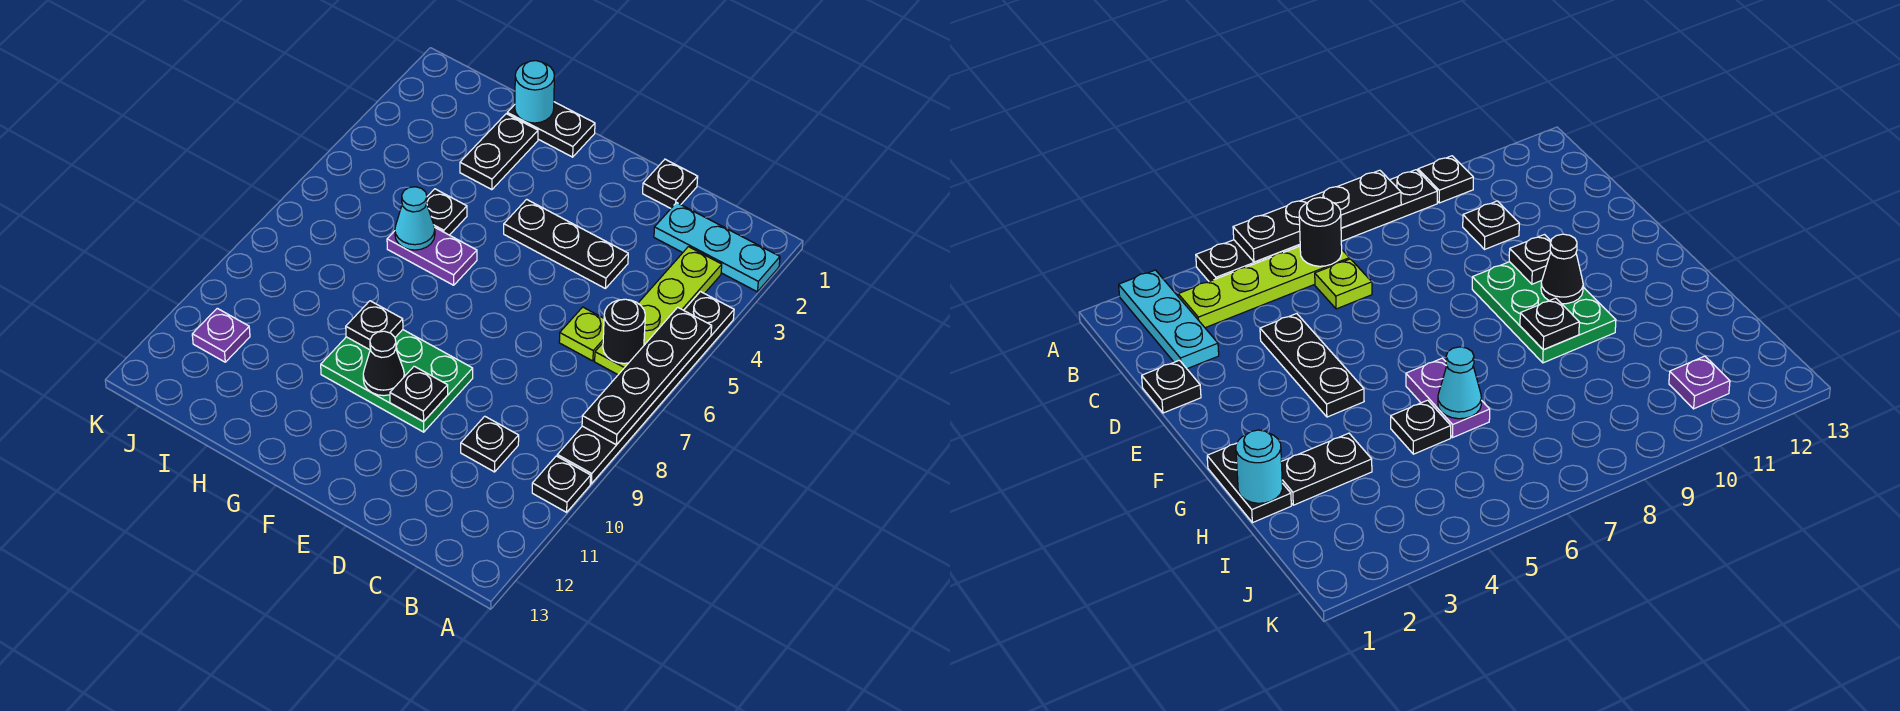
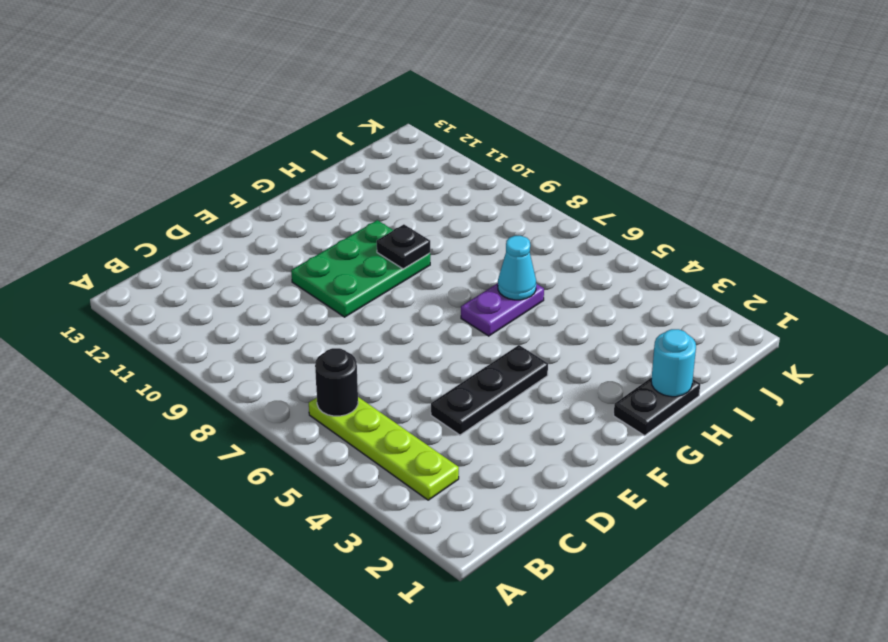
none -> cyan plate A2:C2 level 1
none -> black plate A4:A9 level 1
none -> black plate A10 level 1

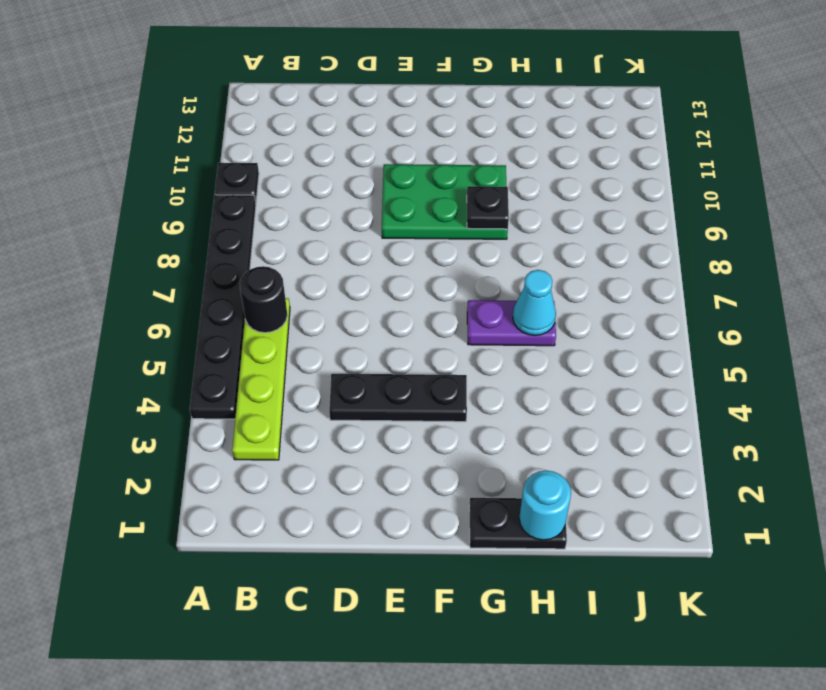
none -> cyan plate A2:C2 level 1
none -> lime plate C6 level 1
none -> black plate C10 level 1

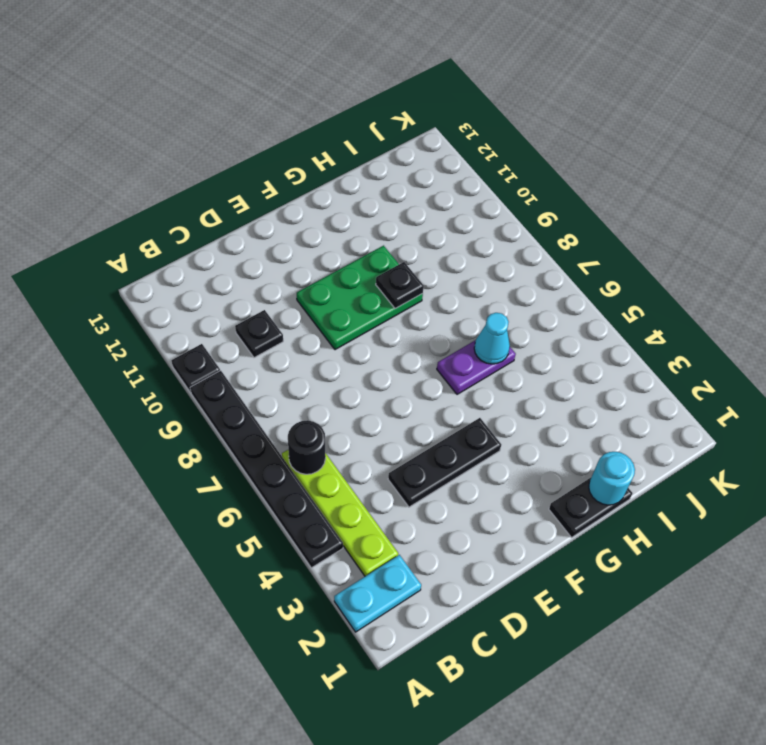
cyan plate A2:B2 level 1 -> cyan plate A2:C2 level 1
none -> lime plate C6 level 1
none -> black plate D1 level 1
none -> black plate H2:H3 level 1

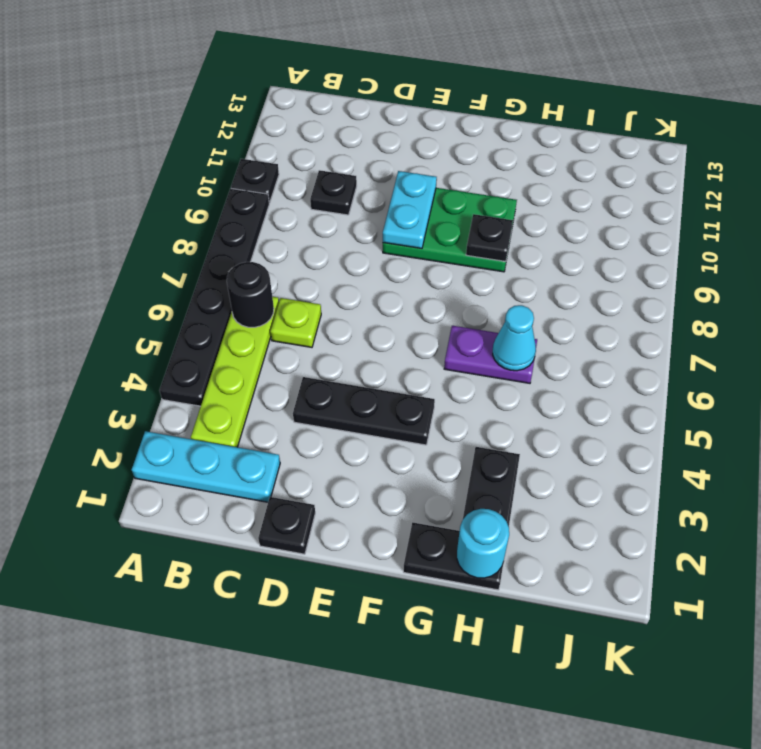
cyan plate E9:E10 level 2 -> black plate E10 level 2
none -> black plate H5 level 1
none -> purple plate J11 level 1
none -> black plate A5:A8 level 2

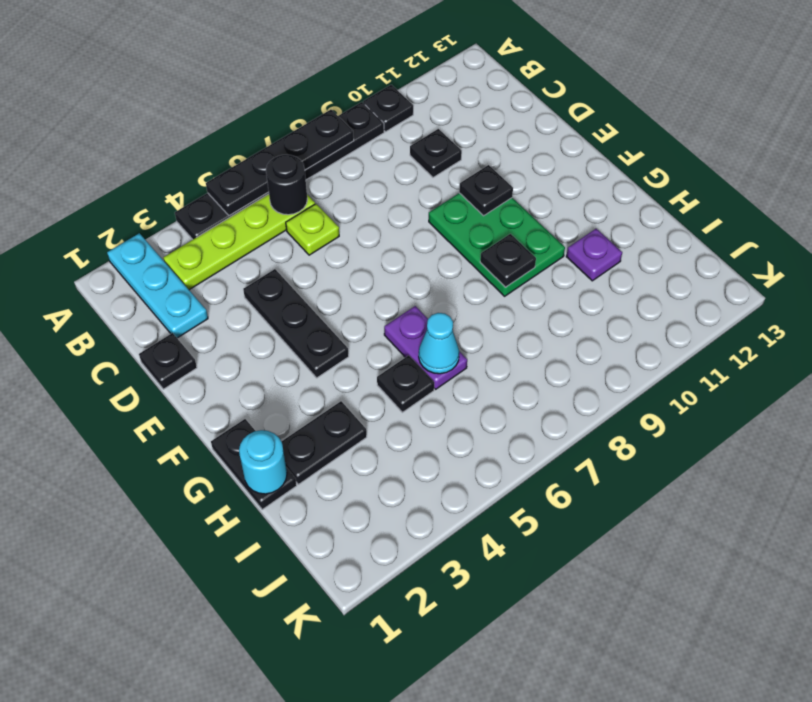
purple plate H11 level 1 -> purple plate J11 level 1
none -> black cone F10 level 2

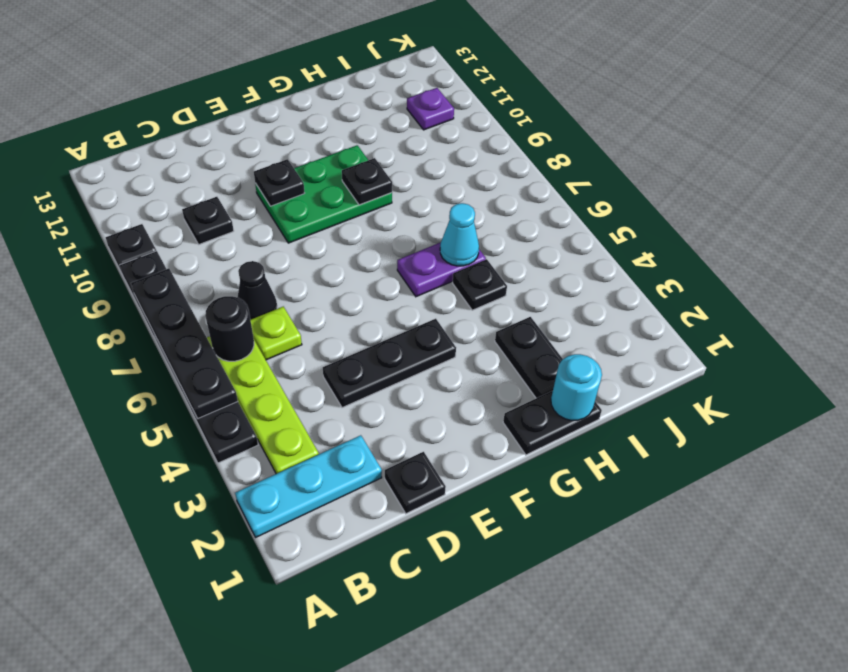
black cone C7 level 1 -> black cone F10 level 2

